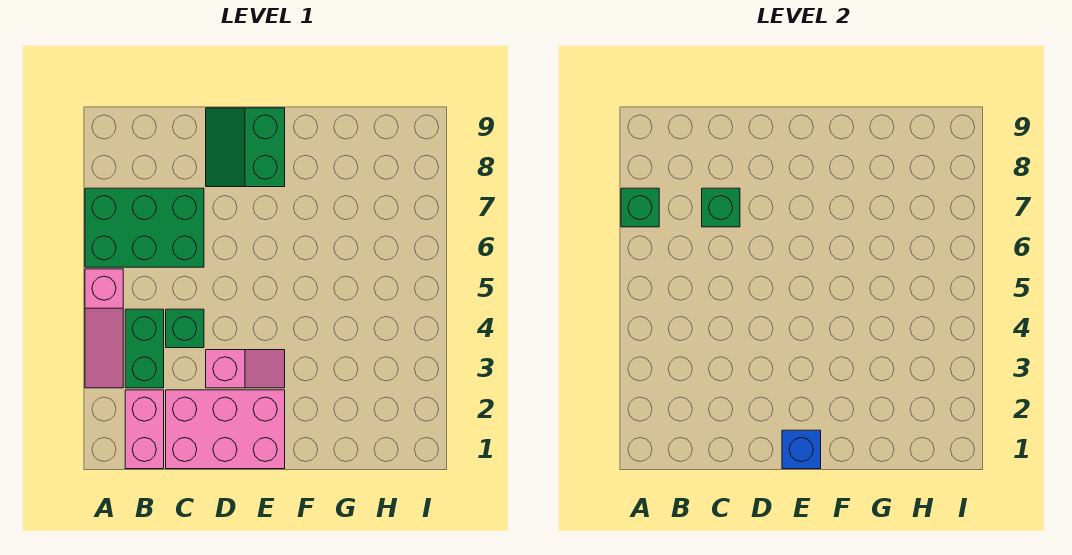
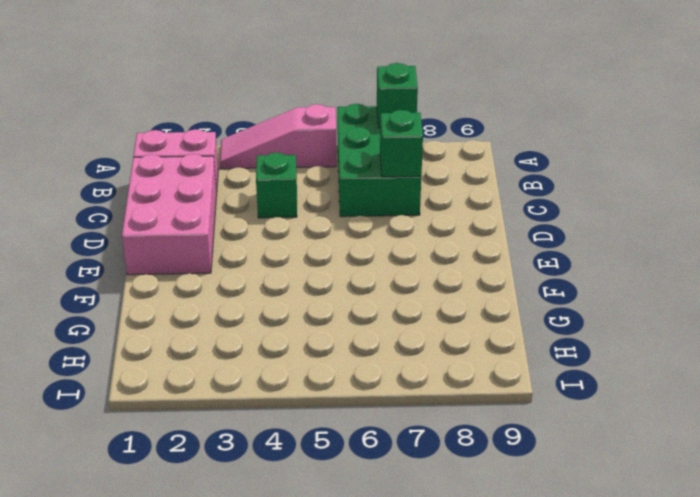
none -> green brick B3:B4 level 1
none -> pink slope D3:E3 level 1 top D

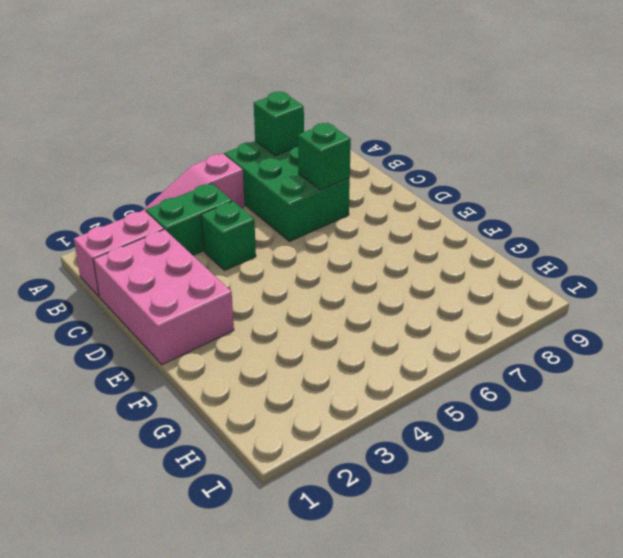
none -> pink slope D3:E3 level 1 top D
none -> green slope D8:E9 level 1 top E

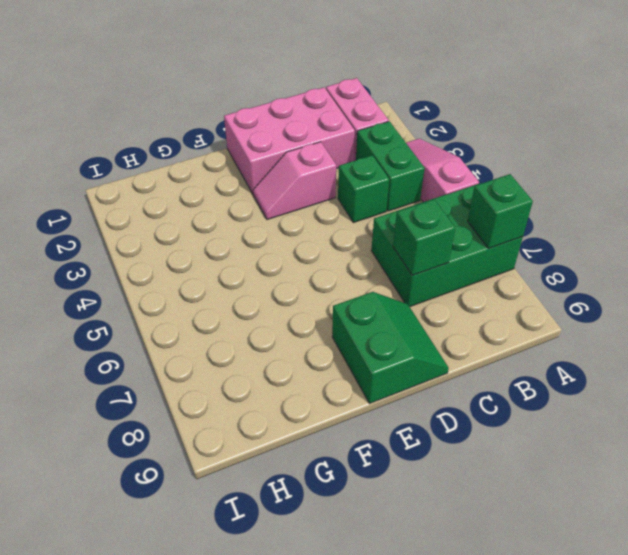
none -> blue brick E1 level 2

